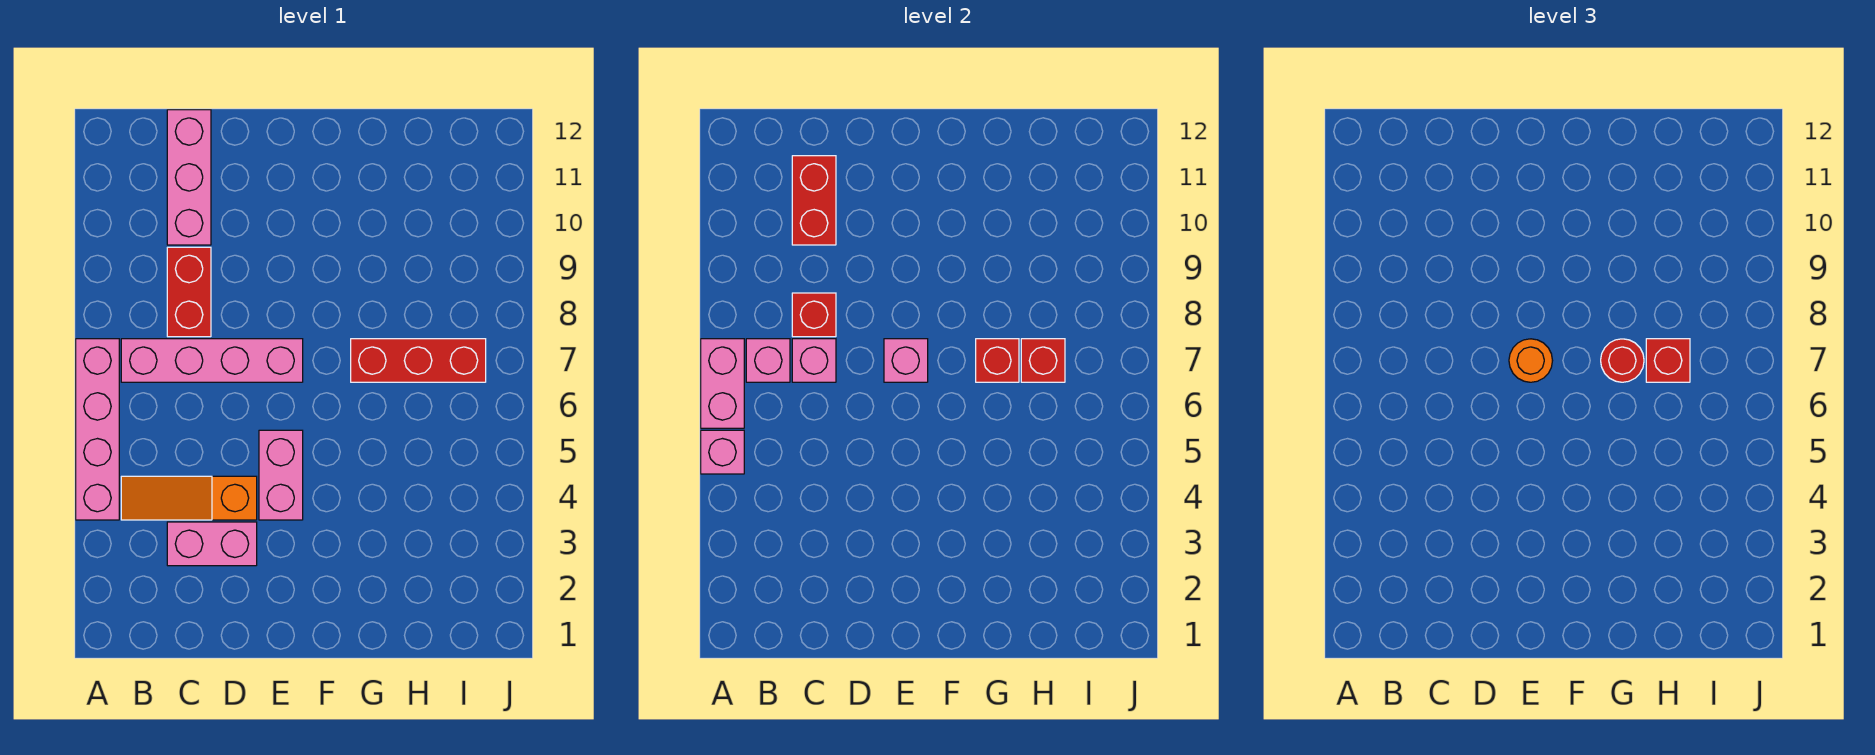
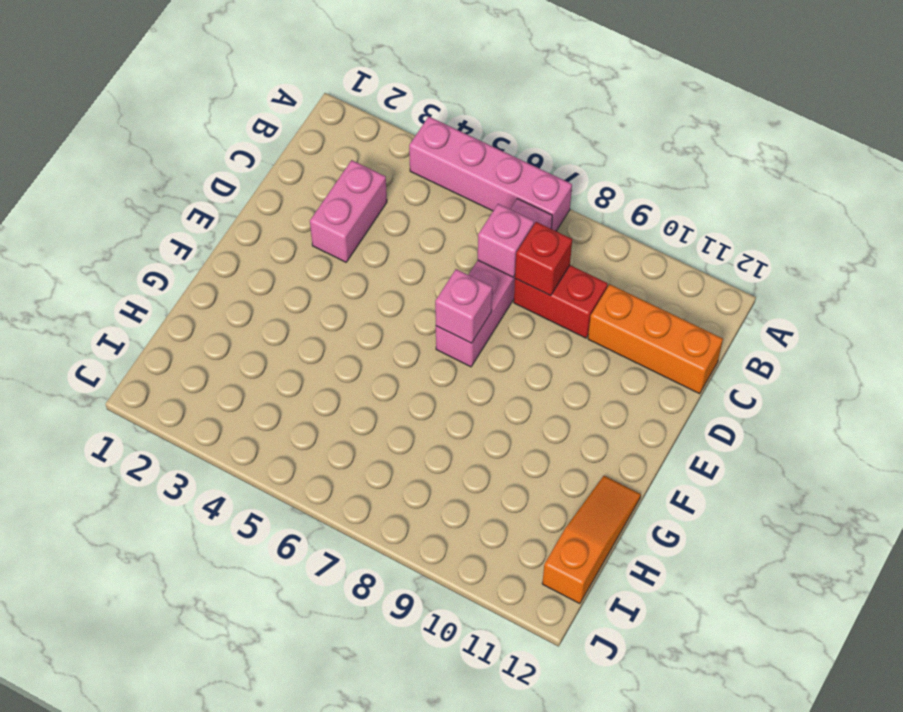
orange brick C10:C12 level 1 -> pink brick C10:C12 level 1
orange slope G12:I12 level 1 top I -> orange slope B4:D4 level 1 top D
none -> pink brick E4:E5 level 1
none -> red brick G7:I7 level 1
none -> pink brick A5 level 2

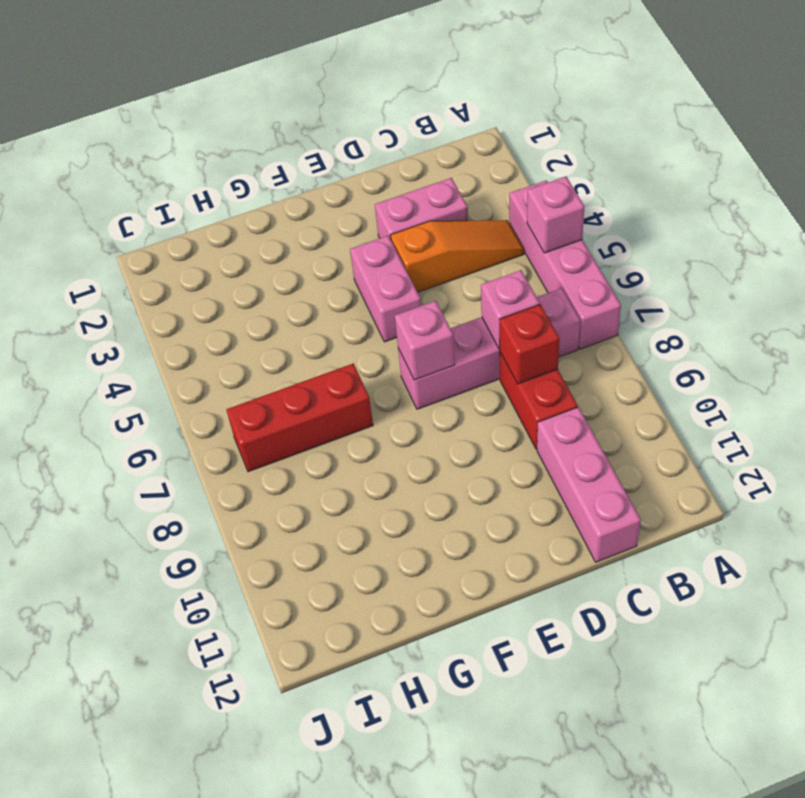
none -> pink brick A6:A7 level 2
none -> pink brick B7 level 2
none -> red brick C10:C11 level 2

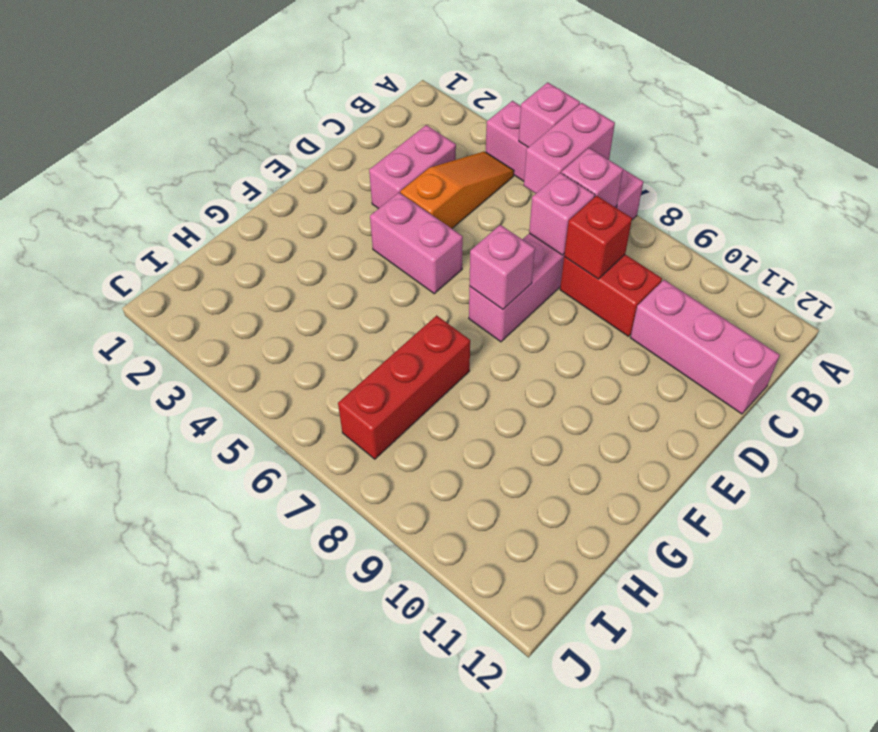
pink brick A6:B6 level 2 -> pink brick A6:A7 level 2
none -> red brick C10:C11 level 2
none -> red brick G7 level 2
none -> red brick H7 level 2

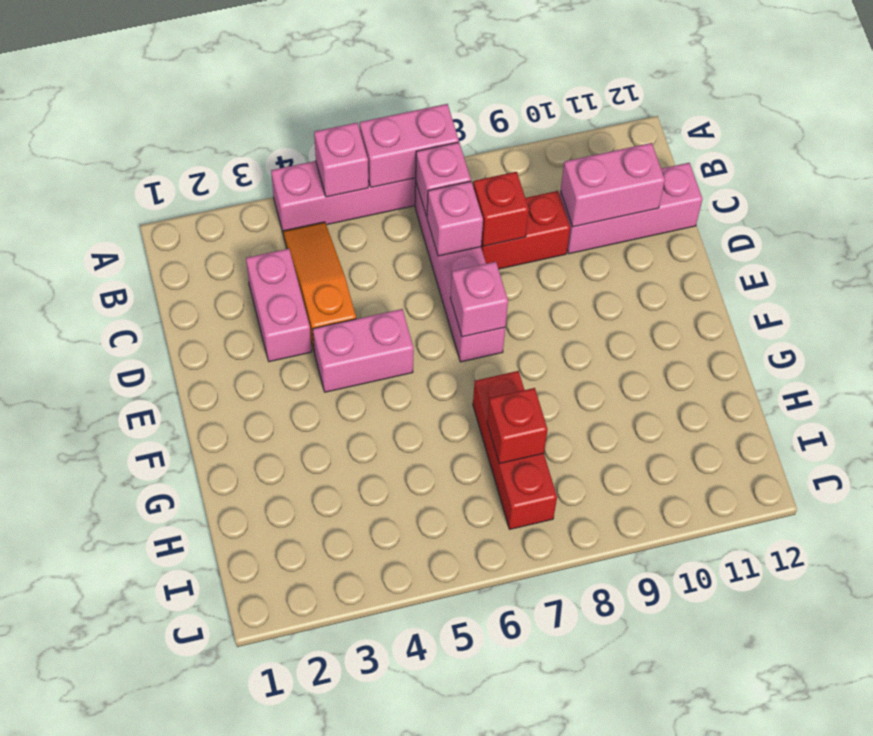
pink brick C10:C11 level 2 -> red brick C10:C11 level 2
none -> red brick G7 level 2
none -> orange round brick E7 level 3
none -> red round brick G7 level 3

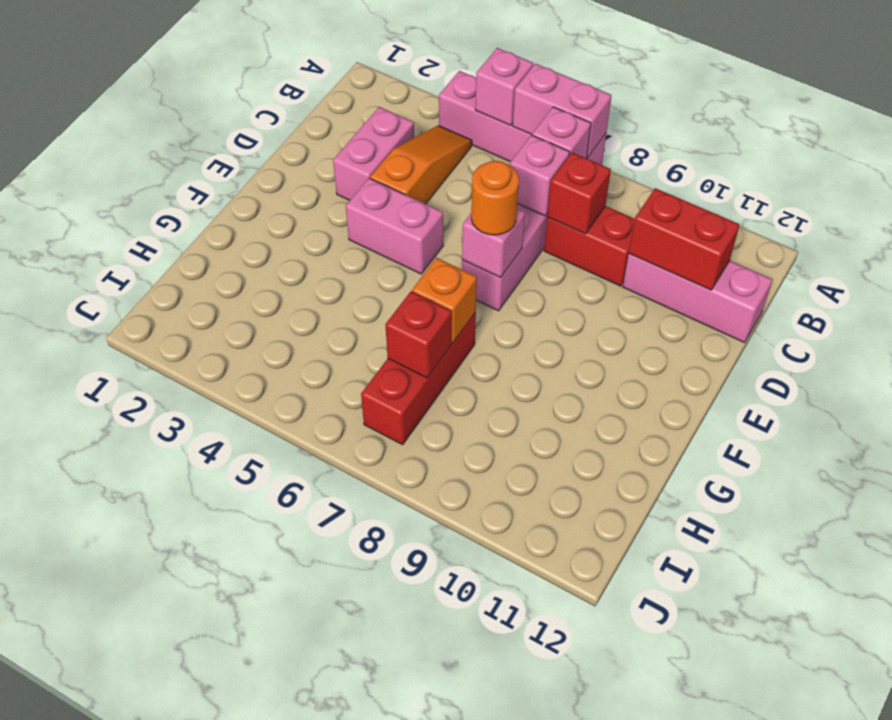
orange brick G7 level 2 -> red brick G7 level 2
none -> red round brick G7 level 3
none -> red brick H7 level 3

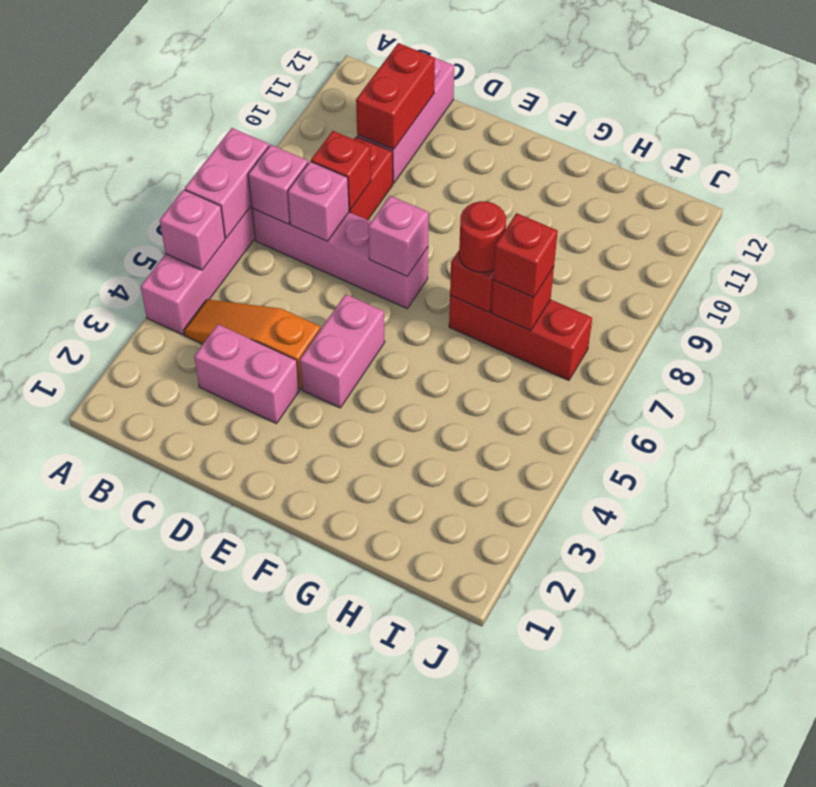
none -> orange round brick E7 level 3

